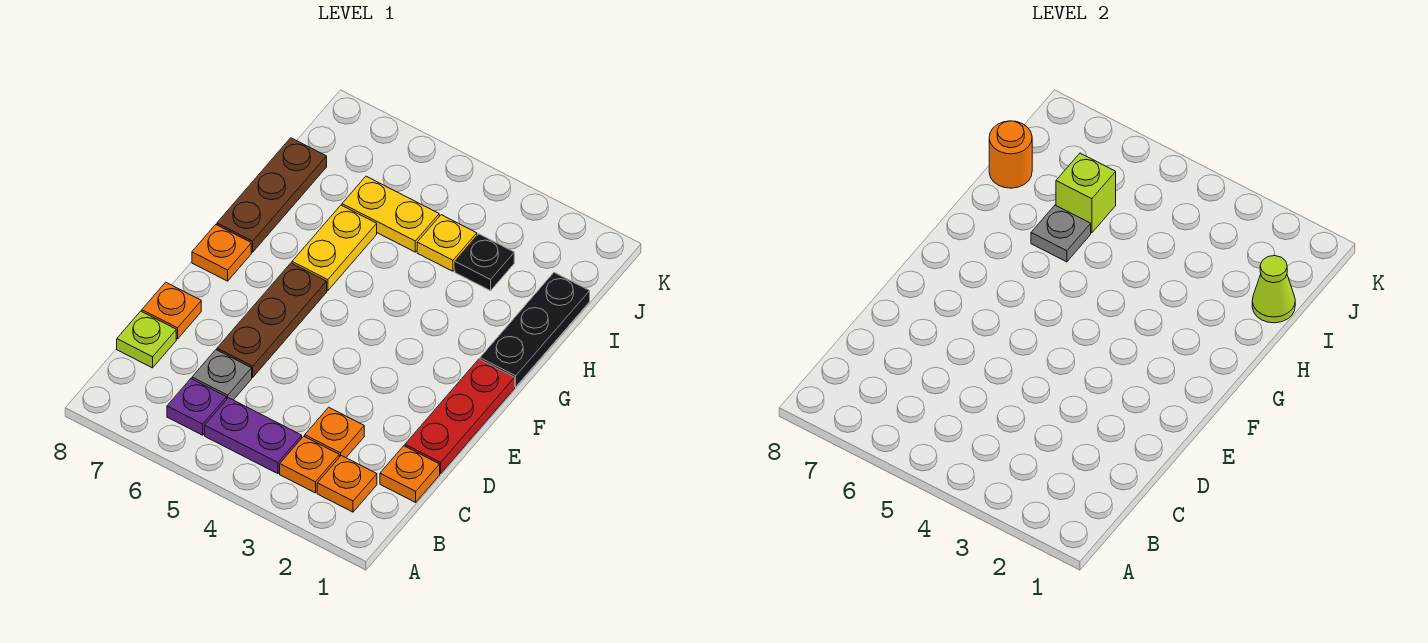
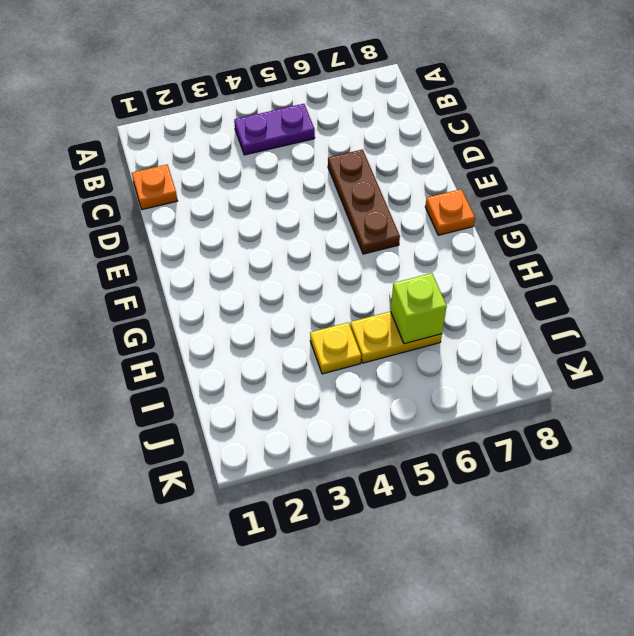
none -> orange plate B2 level 1
none -> orange plate B3 level 1
none -> purple plate B6 level 1

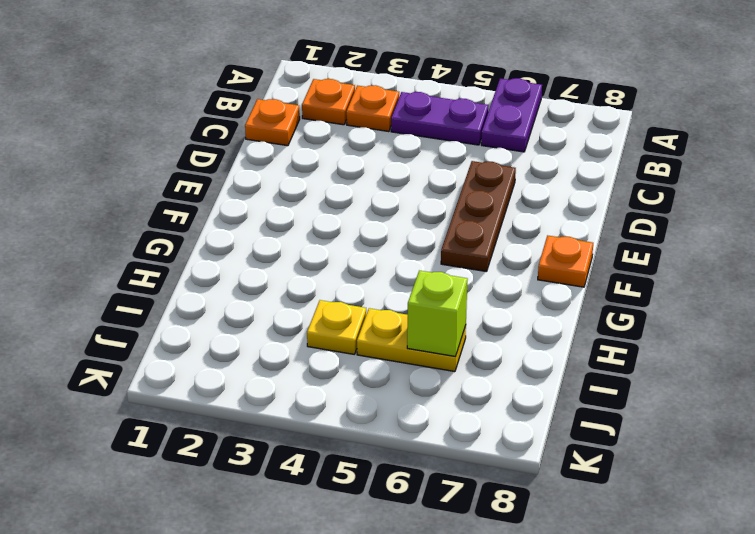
purple plate A6:B6 level 1 -> purple plate B6 level 1
none -> orange plate C3 level 1
none -> grey plate C6 level 1
none -> lime plate C8 level 1

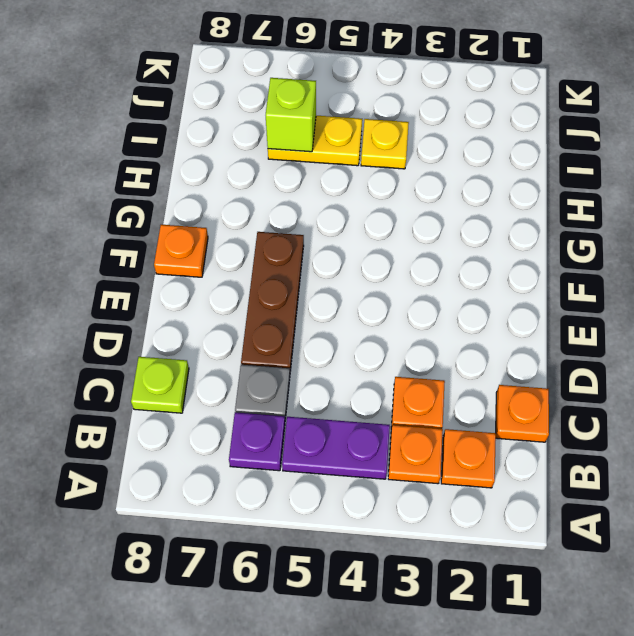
none -> red plate D1:F1 level 1
none -> orange plate D8 level 1
none -> black plate G1:I1 level 1

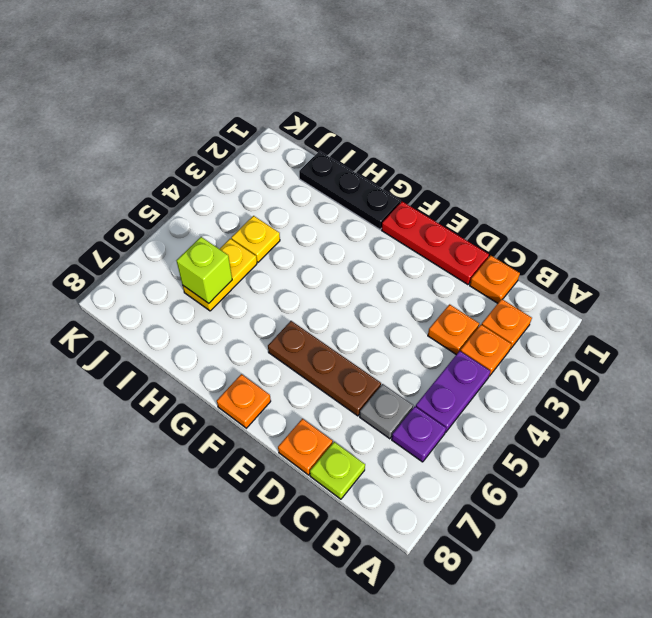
none -> yellow plate G6:H6 level 1
none -> brown plate G8:I8 level 1
none -> black plate I3 level 1

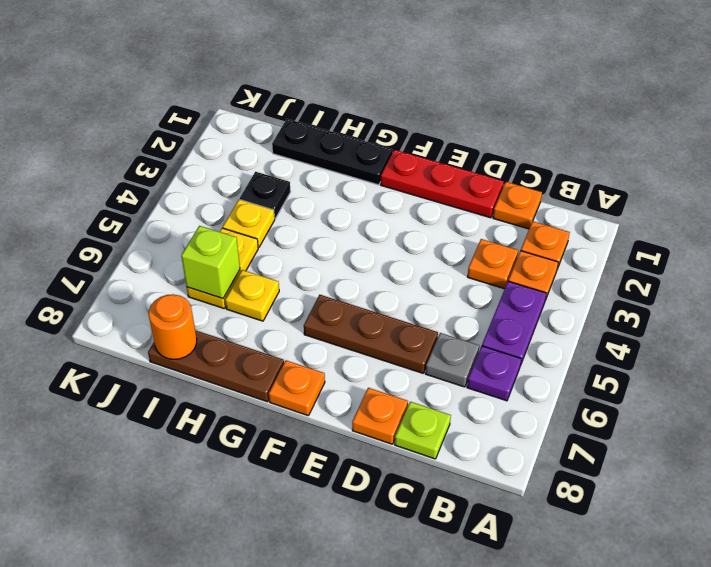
yellow plate H6 level 1 -> yellow plate G6:H6 level 1
none -> grey plate H6 level 2
none -> lime cone I1 level 2

